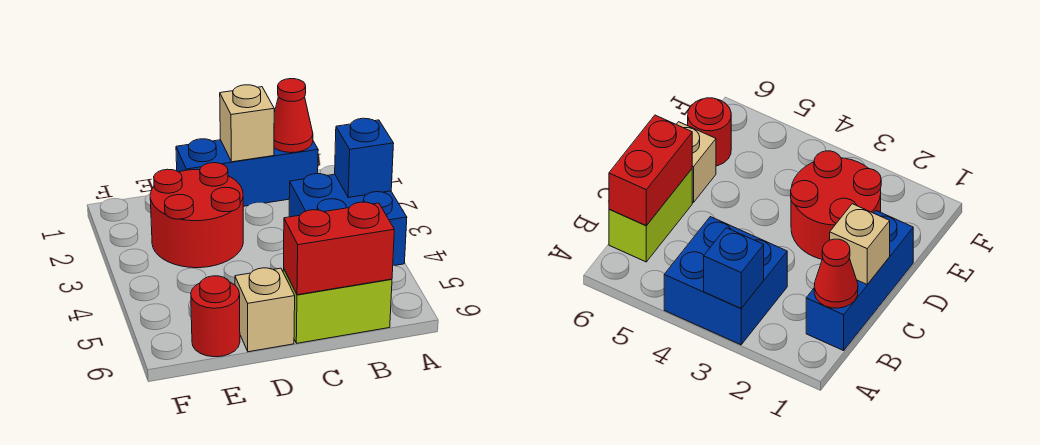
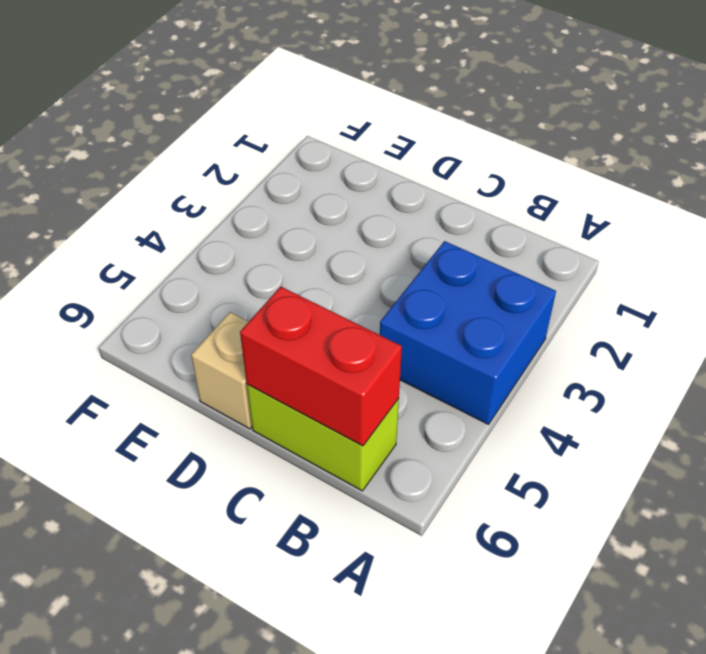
none -> blue brick B1:D1 level 1
none -> red round brick D2:E3 level 1

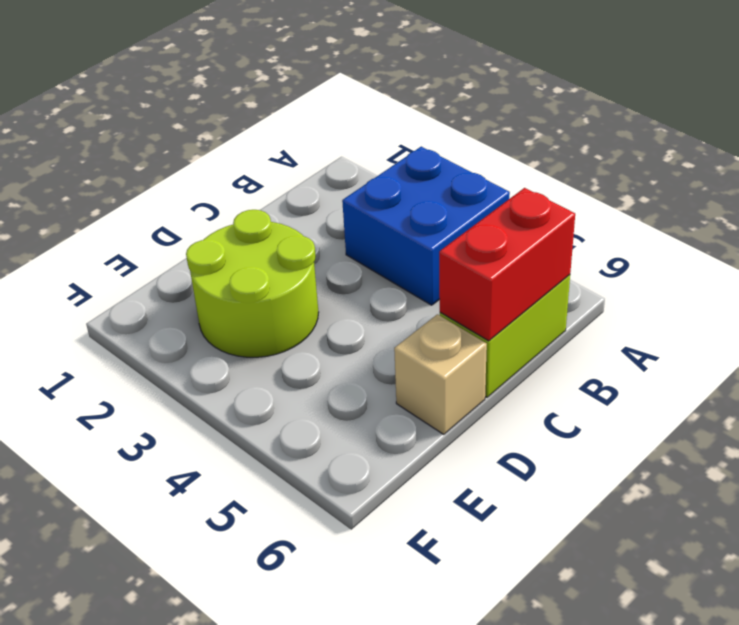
lime round brick D2:E3 level 1 -> red round brick D2:E3 level 1
none -> blue brick B1:D1 level 1
none -> red round brick E6 level 1

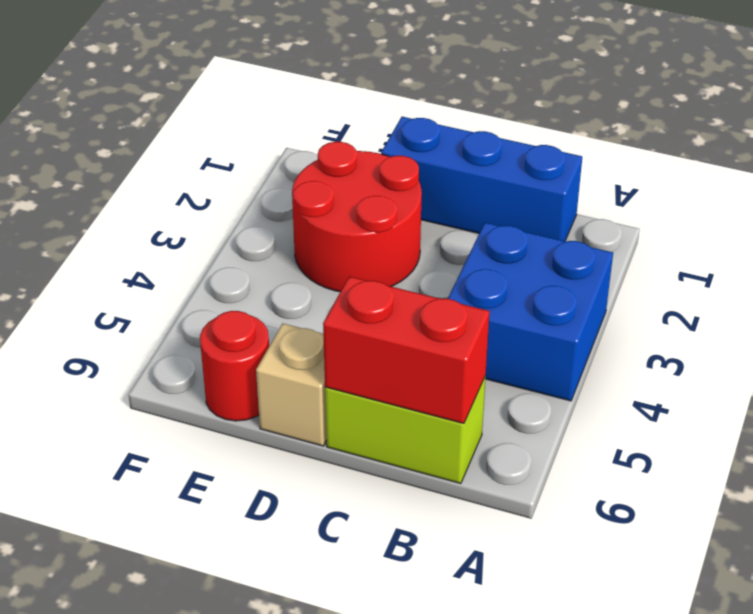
none -> blue brick A3 level 2
none -> red cone B1 level 2

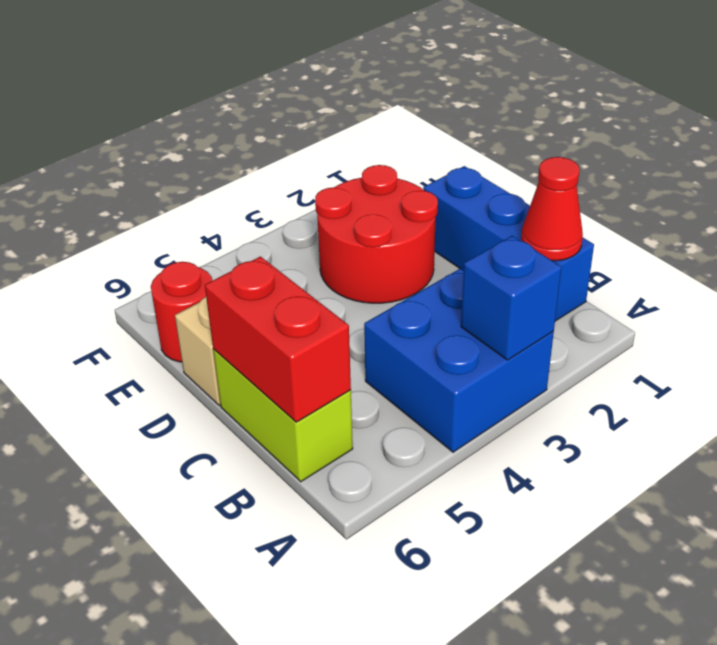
none -> tan brick C1 level 2

